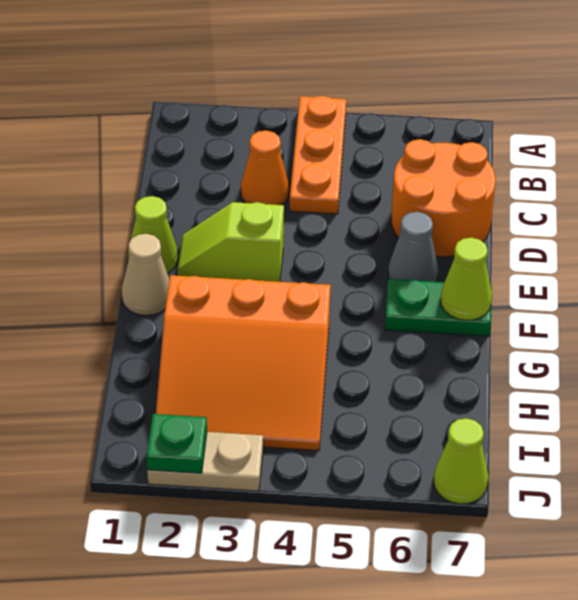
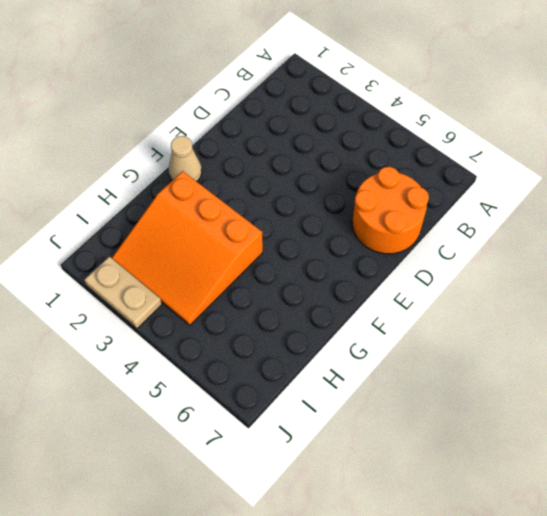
none -> orange plate A4:C4 level 1
none -> orange cone C3 level 1
none -> lime cone E1 level 1

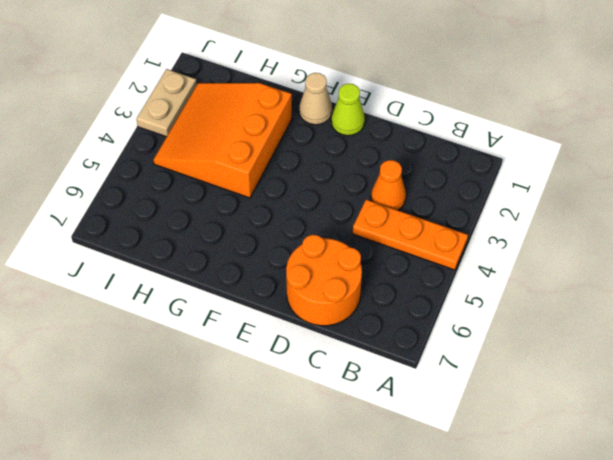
none -> lime slope E2:E3 level 1 top 3
none -> grey cone E6 level 1
none -> green plate F6:F7 level 1

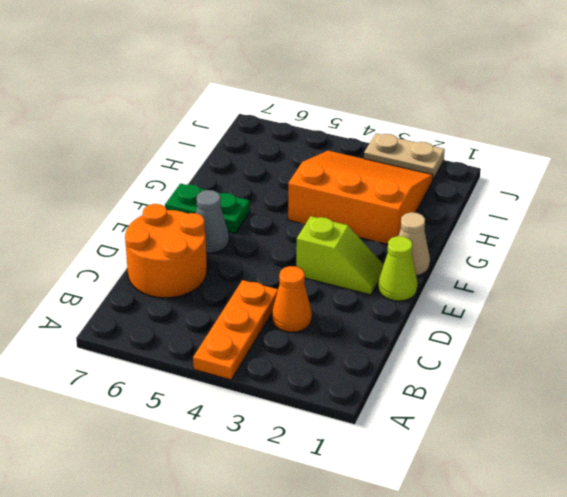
none -> lime cone J7 level 1
none -> lime cone F7 level 2
none -> green plate J2 level 2

